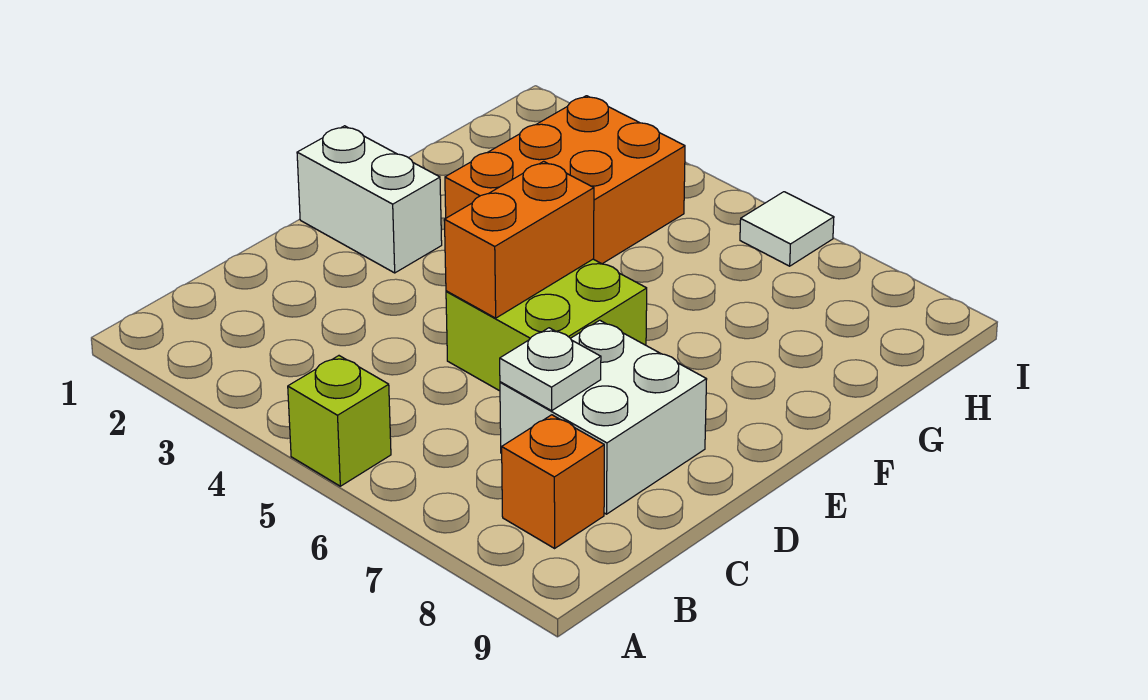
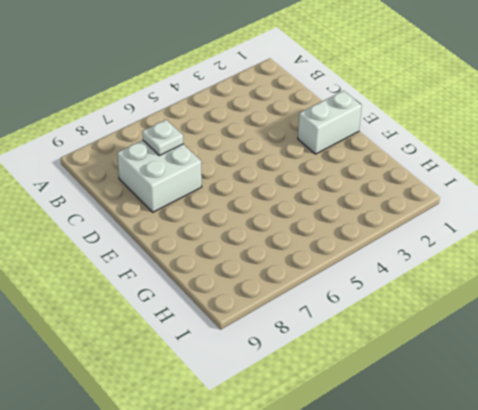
none -> lime brick A5 level 1
none -> orange brick B8 level 1

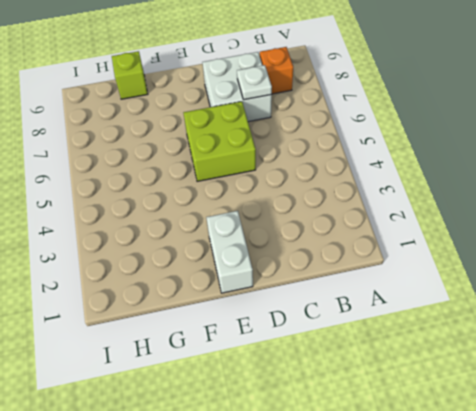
lime brick G9 level 1 -> lime brick A5 level 1
none -> orange brick F3:H4 level 1
none -> white tile I6 level 1

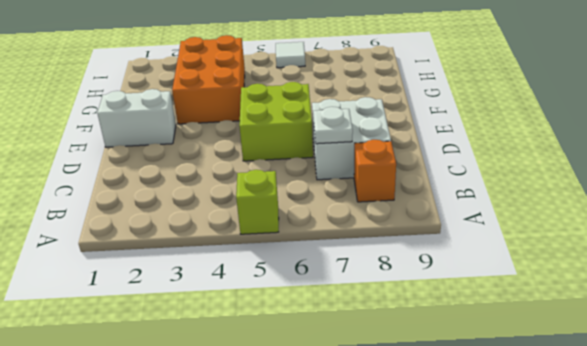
none -> orange brick D5:E5 level 2

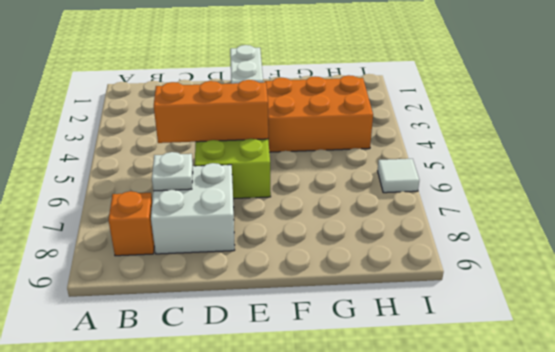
orange brick C5:E5 level 2 -> orange brick D5:E5 level 2
none -> lime brick A5 level 1

